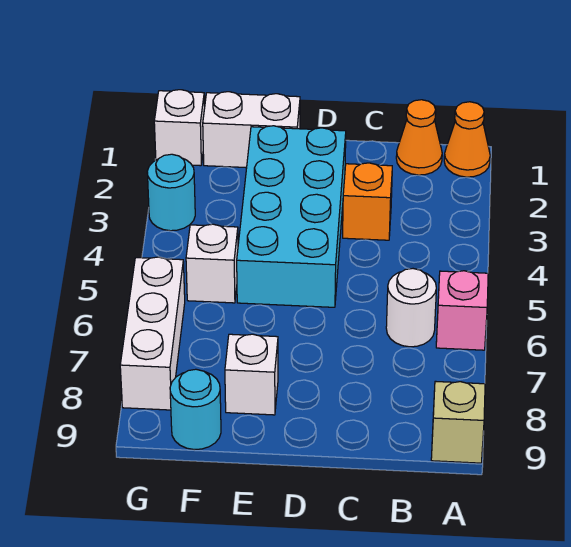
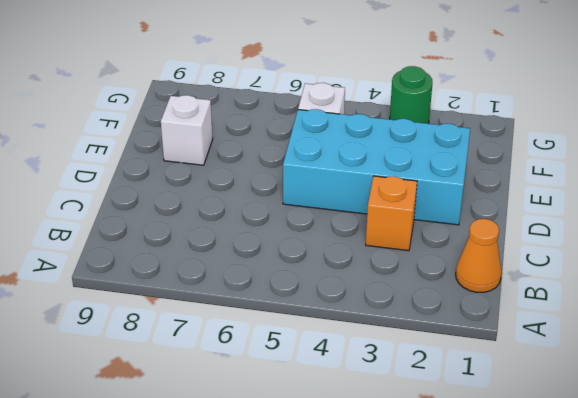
green round brick G3 level 1 -> cyan round brick G3 level 1
none -> orange cone A1 level 1
none -> pink brick A6 level 1
none -> tan brick A9 level 1

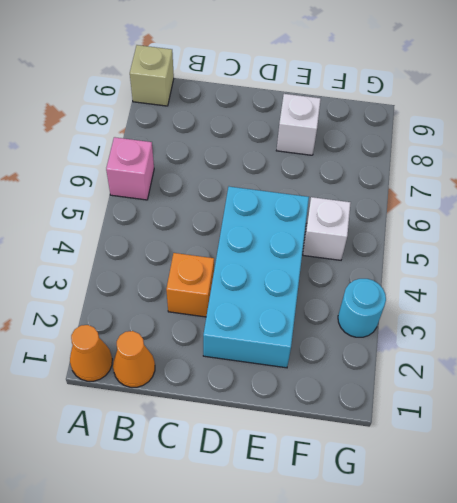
none -> white round brick B6 level 1
none -> white brick E1:F1 level 1
none -> cyan round brick F9 level 1

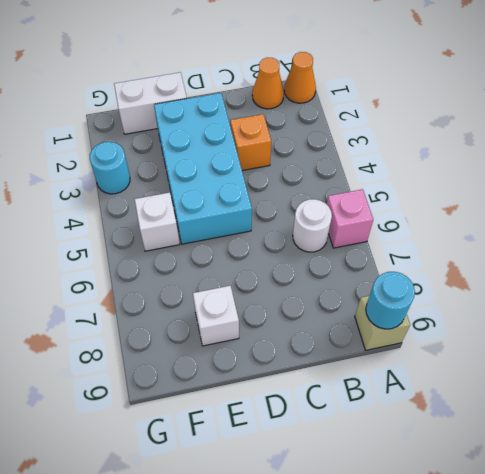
cyan round brick A9 level 2 -> cyan round brick F9 level 1
none -> white brick G1 level 1
none -> white brick G6:G8 level 1

